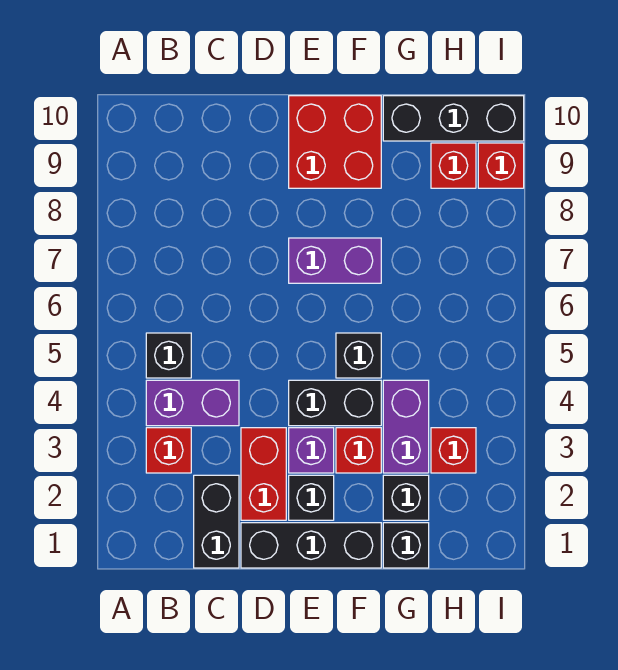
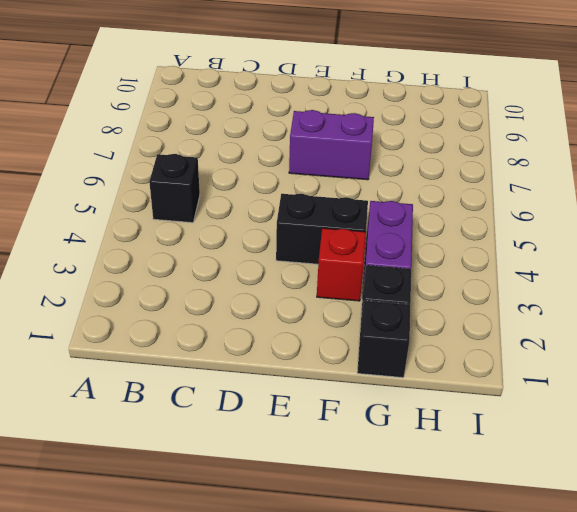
none -> red brick B3 level 1
none -> purple brick B4:C4 level 1
none -> black brick C1:C2 level 1

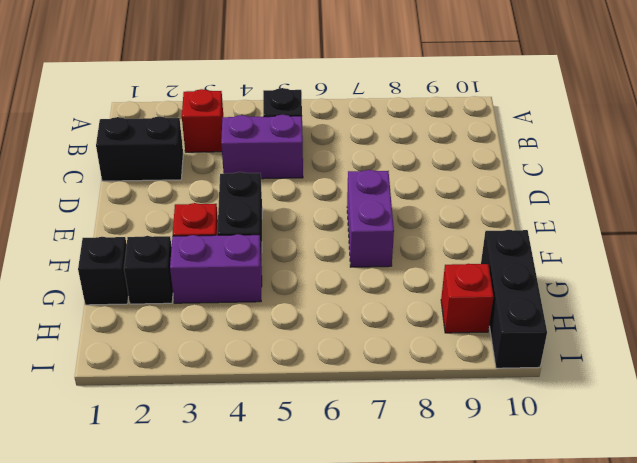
purple brick C4:C5 level 1 -> purple brick B4:C4 level 1
none -> black brick D1:F1 level 1
none -> red brick D2:D3 level 1
none -> black brick E2 level 1

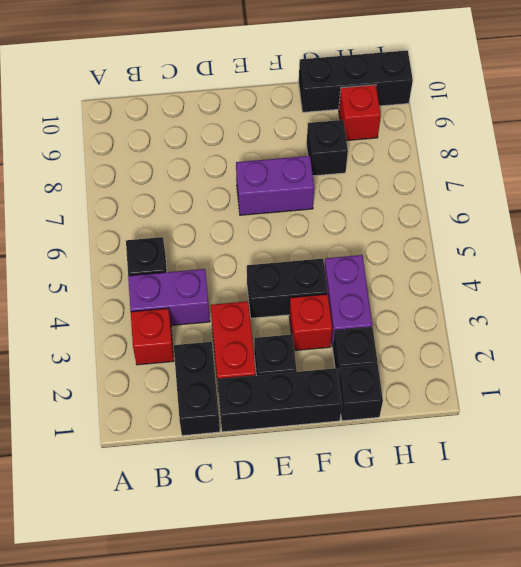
black brick G8 level 1 -> black brick F5 level 1
none -> purple brick E3 level 1
none -> red brick E9:F10 level 1
none -> red brick H3 level 1

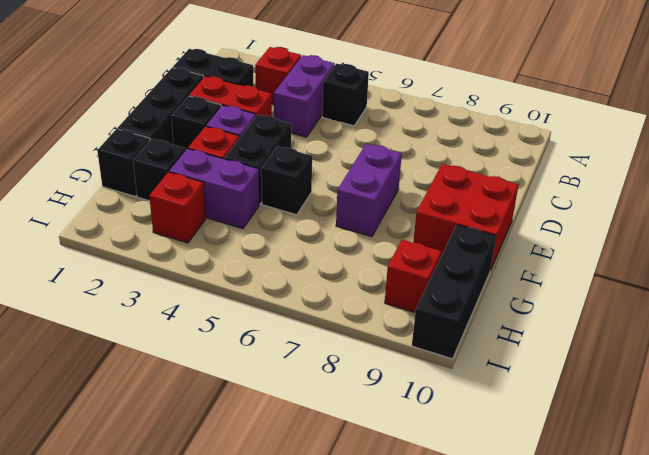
none -> red brick I9 level 1

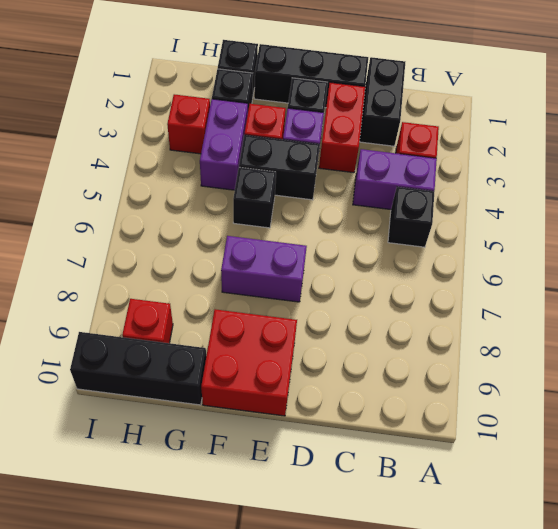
none -> red brick I9 level 1

